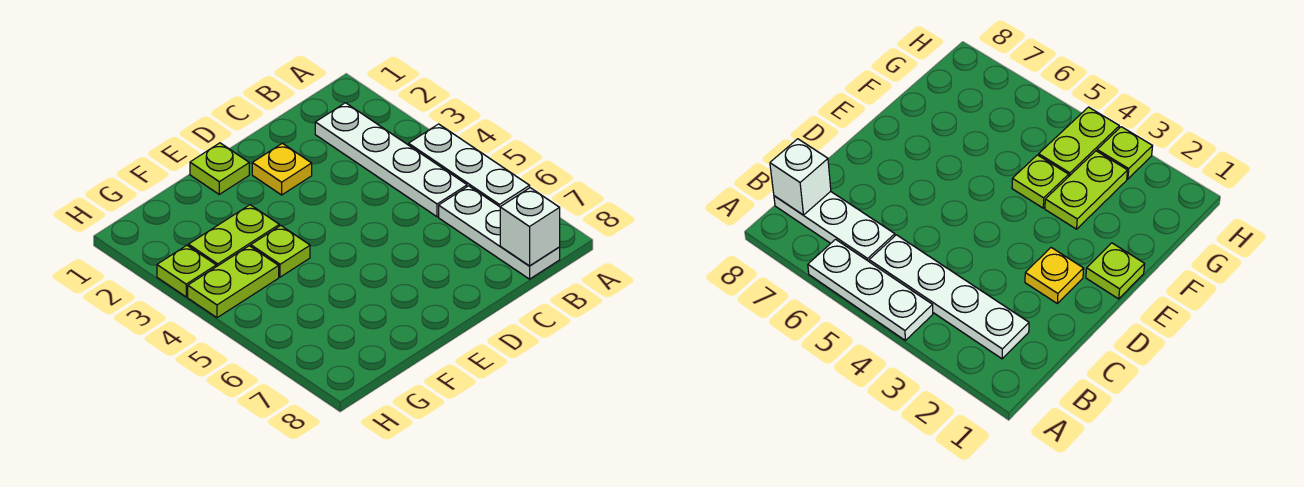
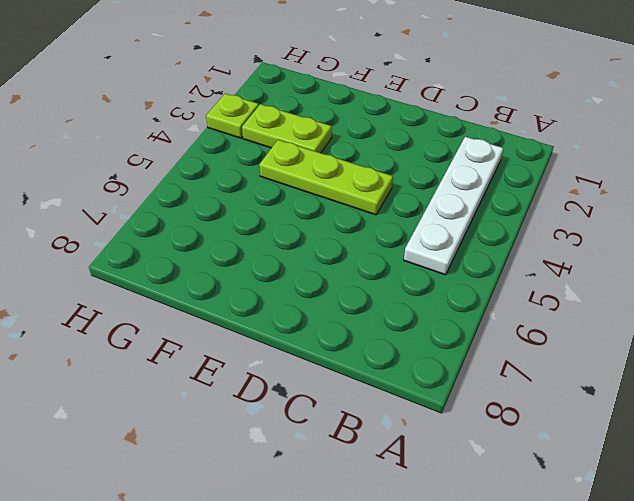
lime plate D4:F4 level 1 -> lime plate F4 level 1
none -> white plate A4:A6 level 1
none -> white plate B6:B8 level 1

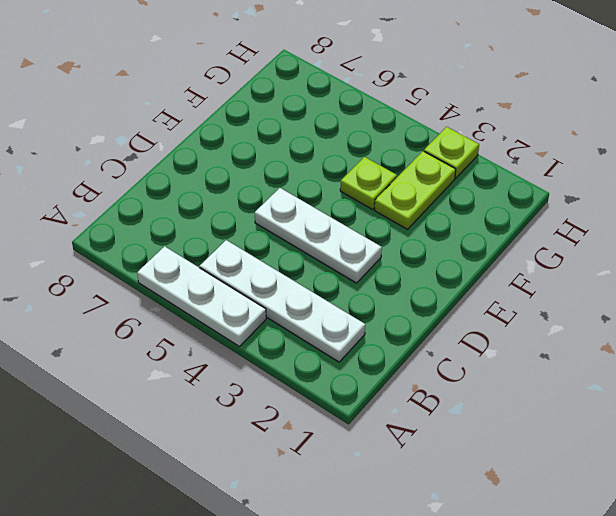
white plate D3:D5 level 1 -> white plate B6:B8 level 1
none -> yellow plate D2 level 1
none -> lime plate E1 level 1

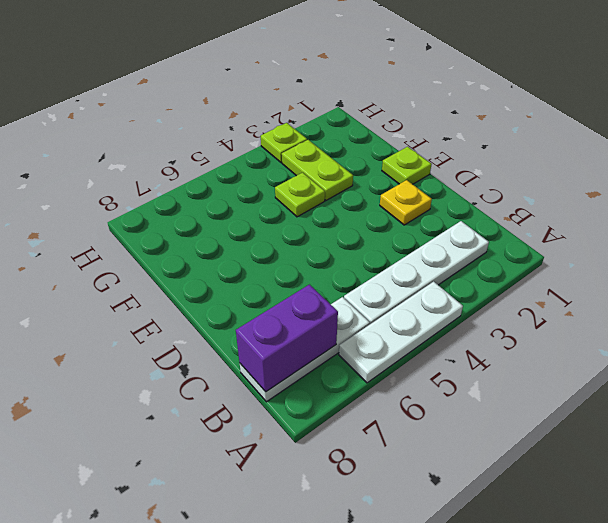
purple brick B7:B8 level 2 -> white brick B8 level 2
none -> lime plate G4:H4 level 1

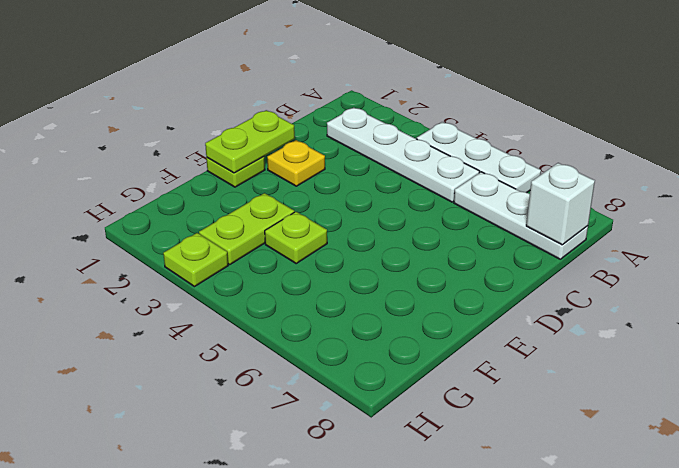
lime plate D1:E1 level 2 -> lime plate G4:H4 level 1

